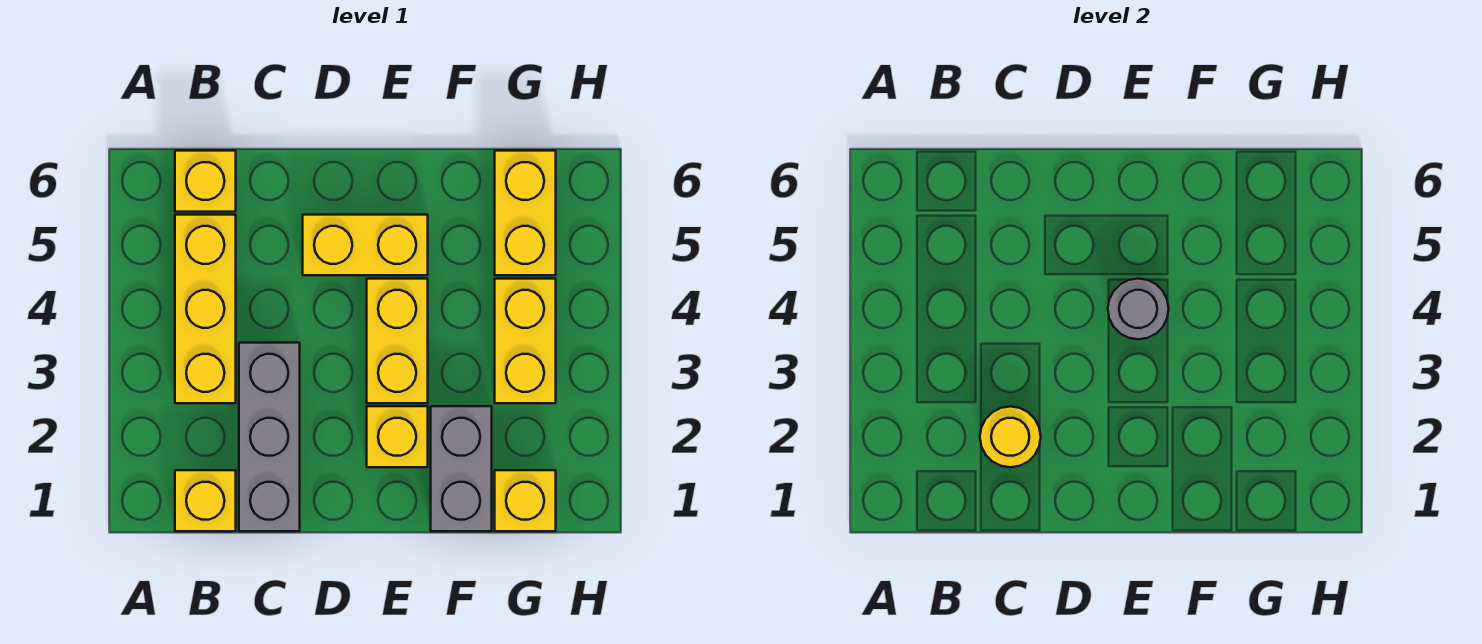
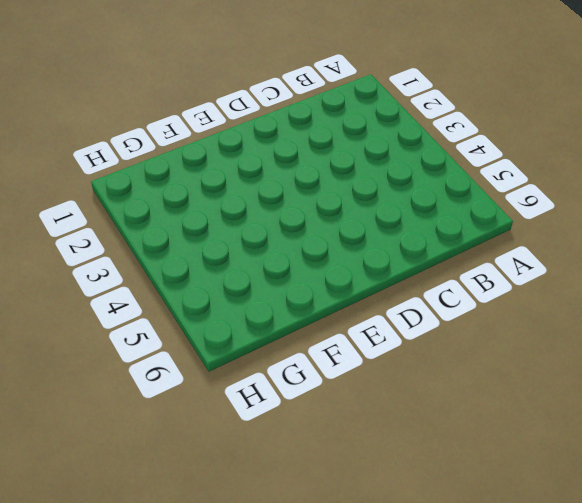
none -> yellow brick B1 level 1
none -> yellow brick B3:B5 level 1
none -> yellow brick B6 level 1

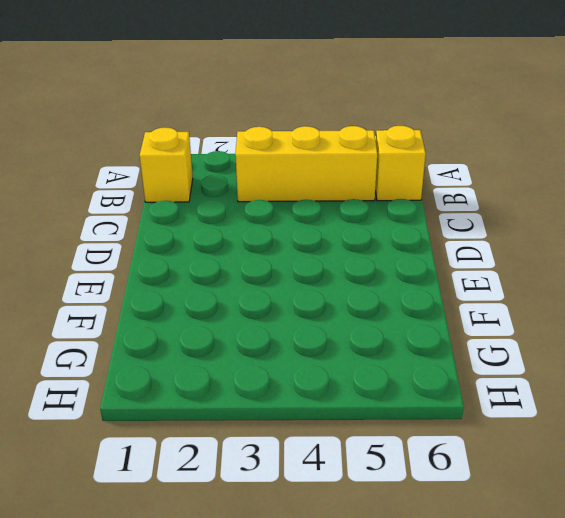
none -> grey brick C1:C3 level 1
none -> yellow brick D5:E5 level 1
none -> yellow brick E2 level 1

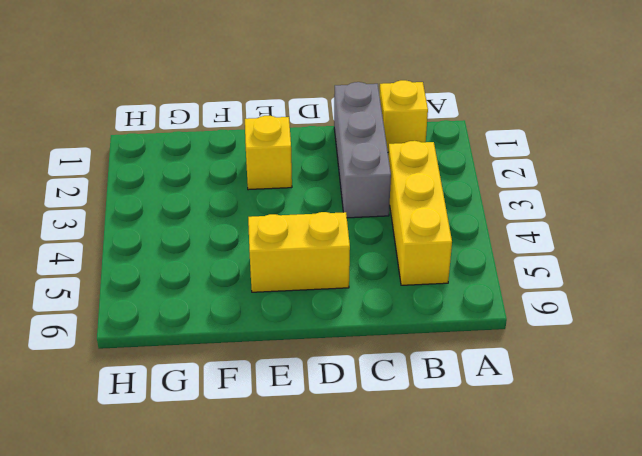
none -> yellow brick B6 level 1
none -> yellow brick E3:E4 level 1
none -> grey brick F1:F2 level 1

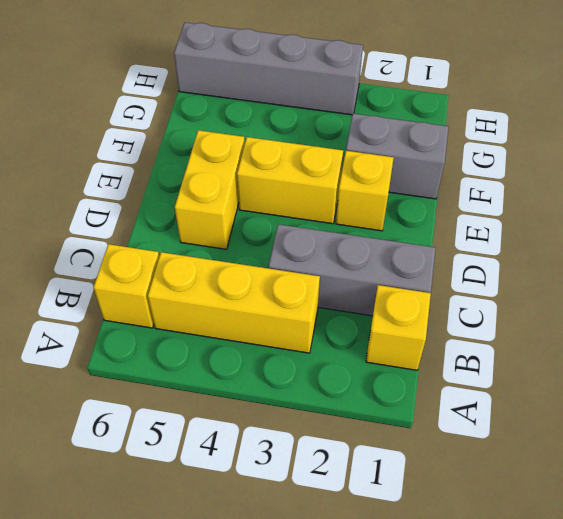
grey brick H3:H6 level 1 -> none
none -> yellow brick G1 level 1
none -> yellow brick G3:G4 level 1
none -> yellow brick G5:G6 level 1

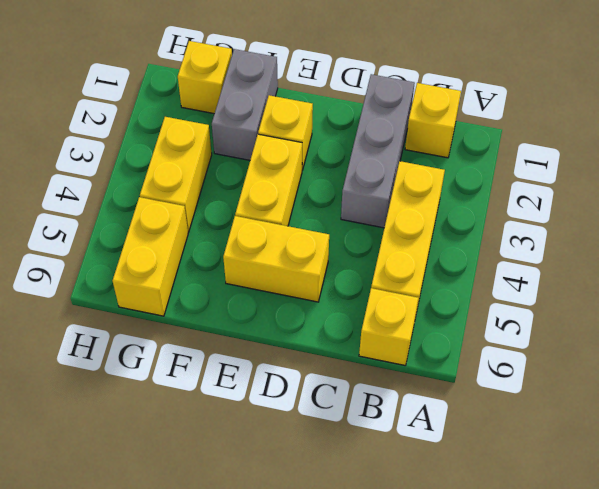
none -> yellow round brick C2 level 2
none -> grey round brick E4 level 2

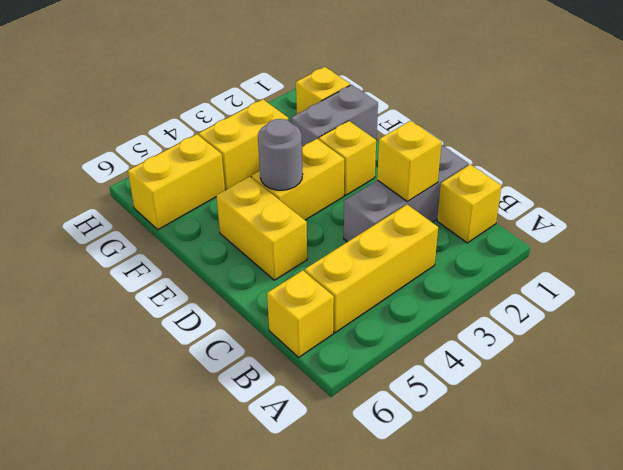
yellow brick C2 level 2 -> yellow round brick C2 level 2

